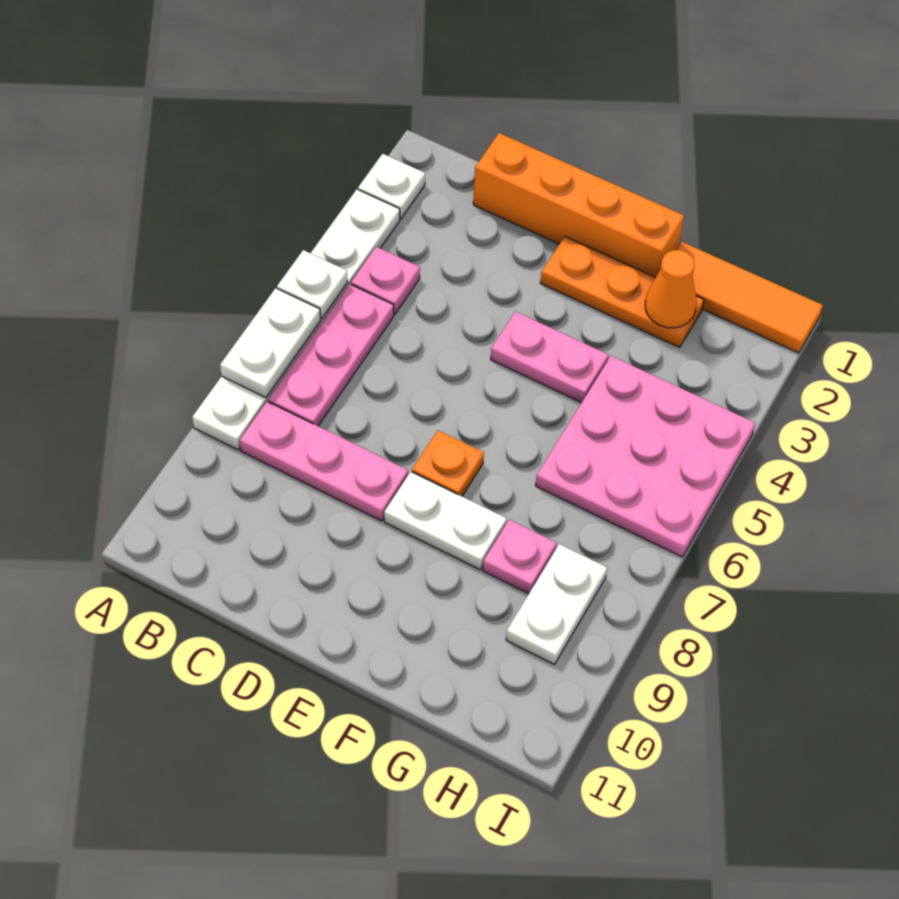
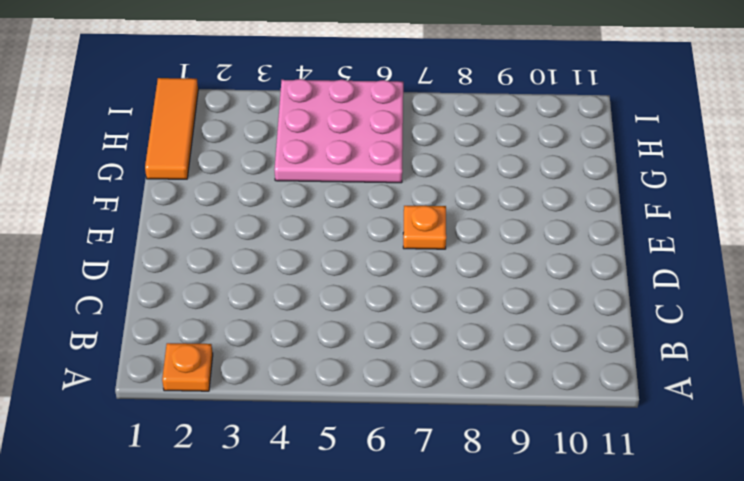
orange plate A2 level 1 -> white plate A2 level 1
none -> white plate A3:A8 level 1
none -> pink plate B4 level 1
none -> pink plate B5:B7 level 1

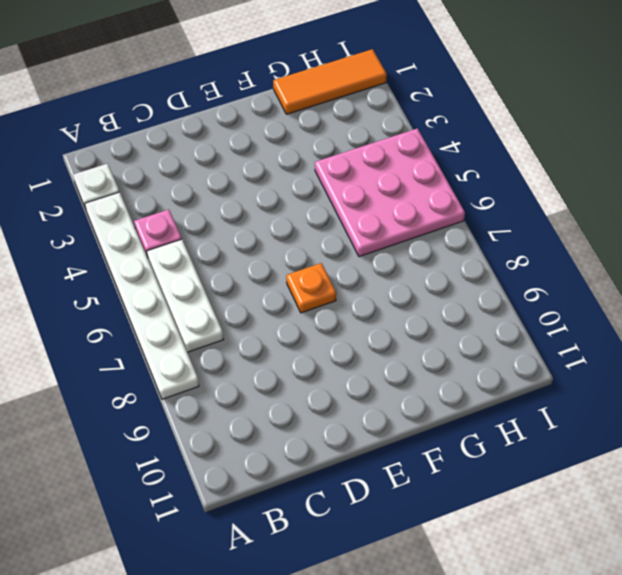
white plate B5:B7 level 1 -> pink plate B5:B7 level 1
none -> pink plate B8:D8 level 1
none -> orange brick C1:F1 level 1
none -> orange plate E2:G2 level 1

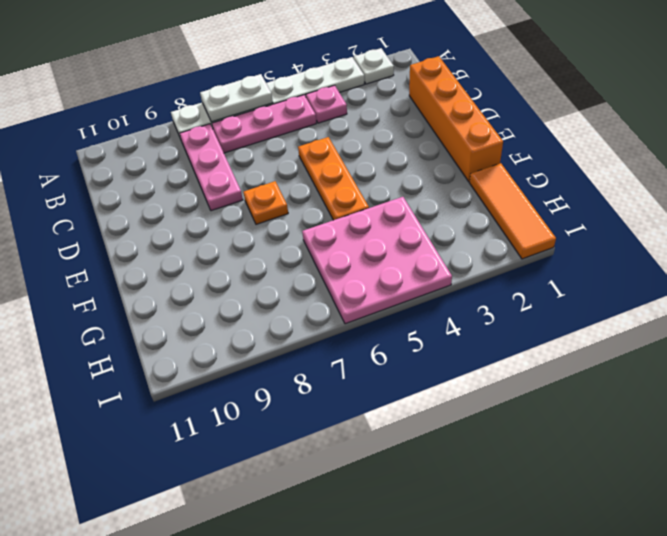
orange plate D5:F5 level 1 -> orange plate E2:G2 level 1
none -> pink plate E4:F4 level 1
none -> white plate E8:F8 level 1
none -> pink plate G8 level 1

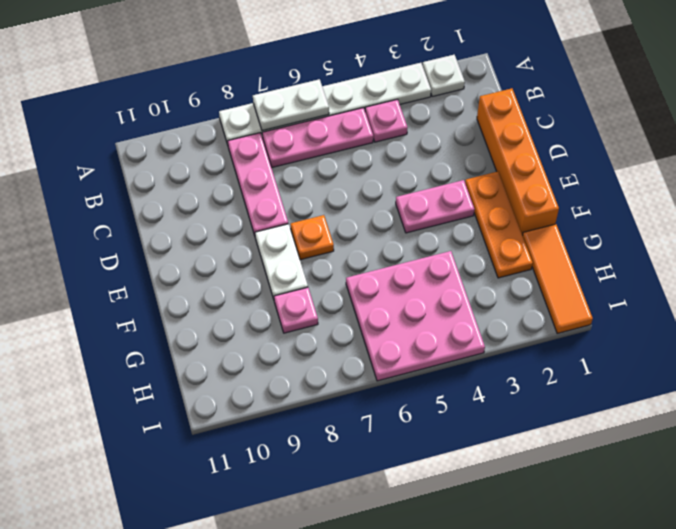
pink plate E3:E4 level 1 -> pink plate E4:F4 level 1
none -> white plate H8:H9 level 1
none -> white plate A5 level 2
none -> orange cone G2 level 2

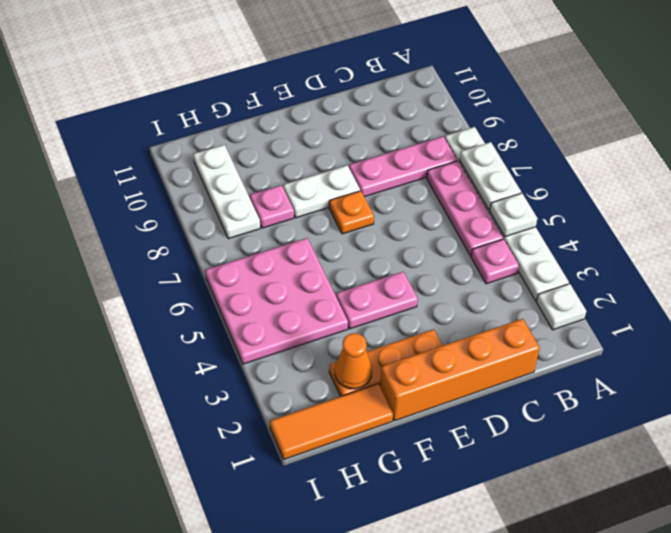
white plate H8:H10 level 1 -> white plate H8:H9 level 1

